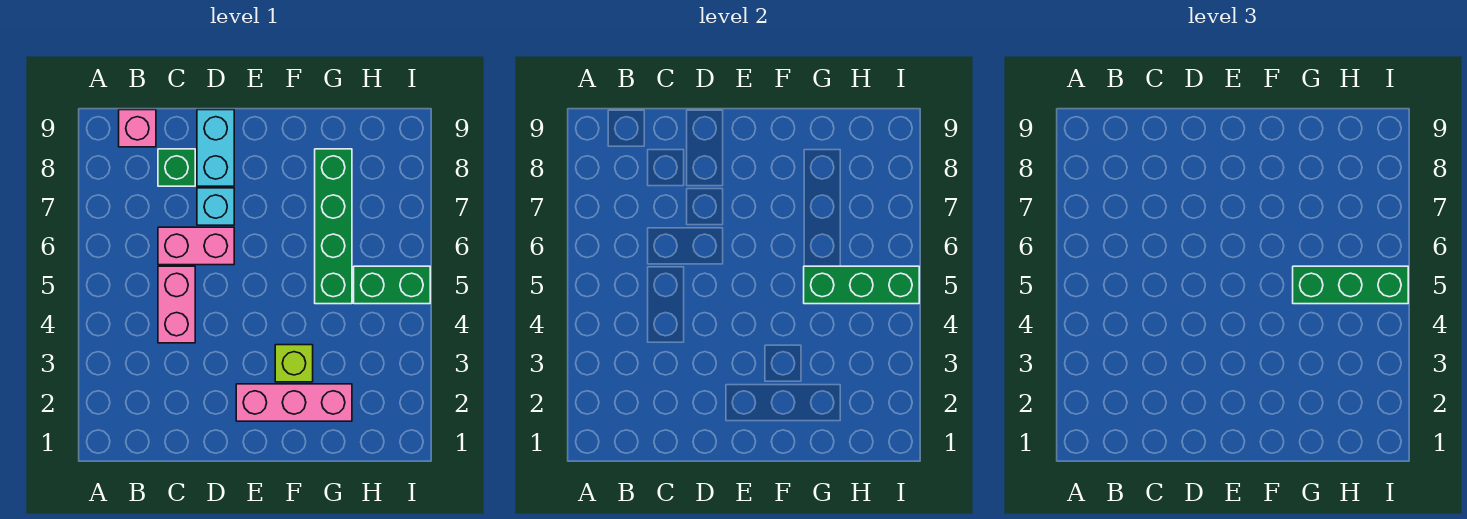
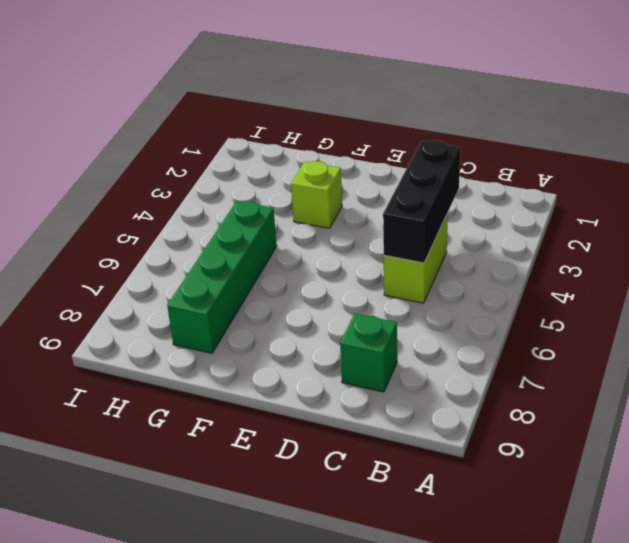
black brick C3:C5 level 2 -> none
lime brick C4:C5 level 1 -> pink brick C4:C5 level 1
none -> pink brick B9 level 1
none -> pink brick C6:D6 level 1
none -> cyan brick D7 level 1

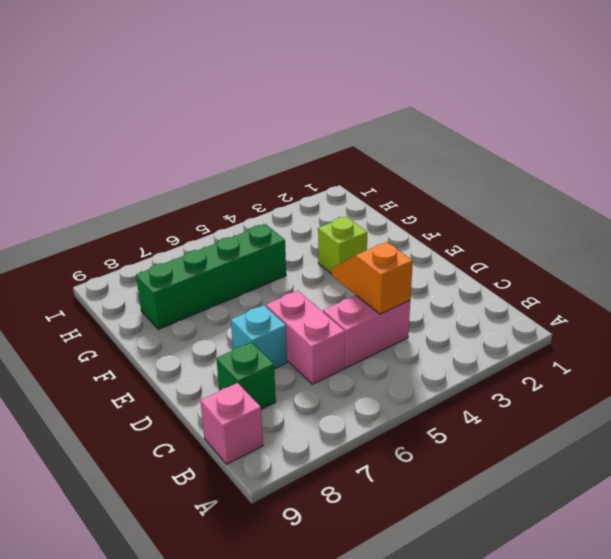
orange slope C4:D4 level 2 top C -> none
none -> cyan brick D8:D9 level 1
none -> pink brick E2:G2 level 1
none -> green brick H5:I5 level 1

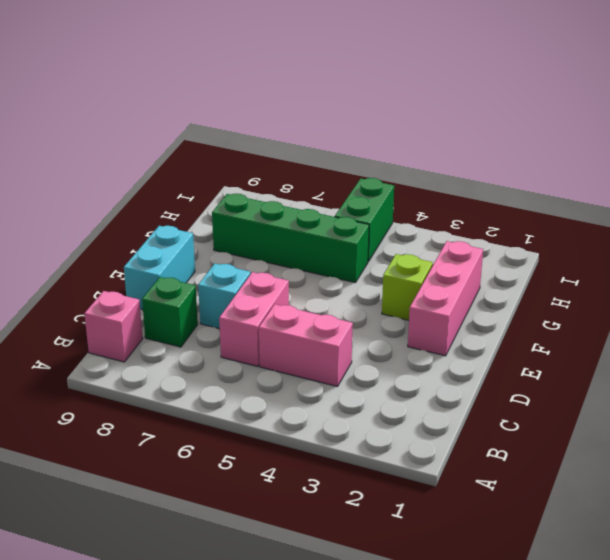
cyan brick D9:E9 level 1 -> cyan brick D8:D9 level 1
none -> green brick G5:I5 level 2
none -> green brick G5:I5 level 3

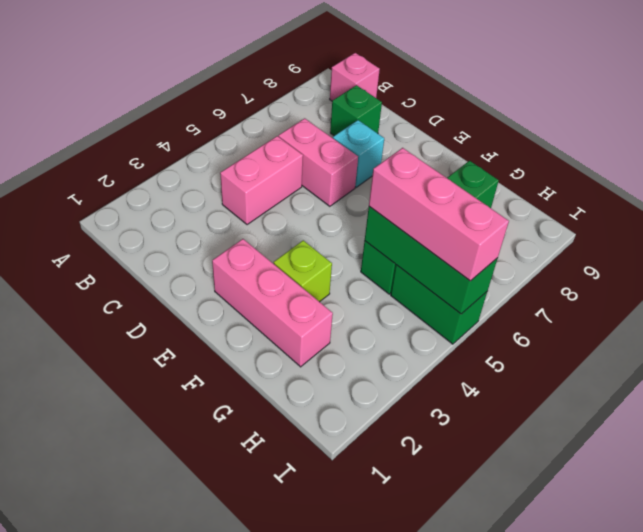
pink brick G5:I5 level 3 -> green brick G5:I5 level 3
none -> cyan brick D8:D9 level 1

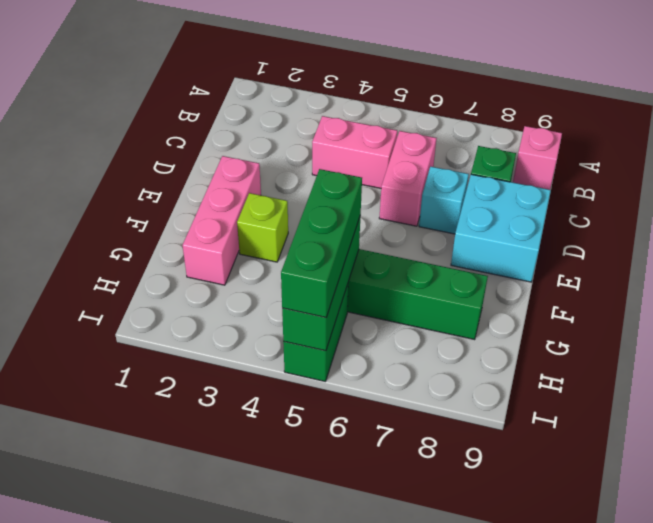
cyan brick D8:E9 level 1 -> cyan brick D8:D9 level 1

